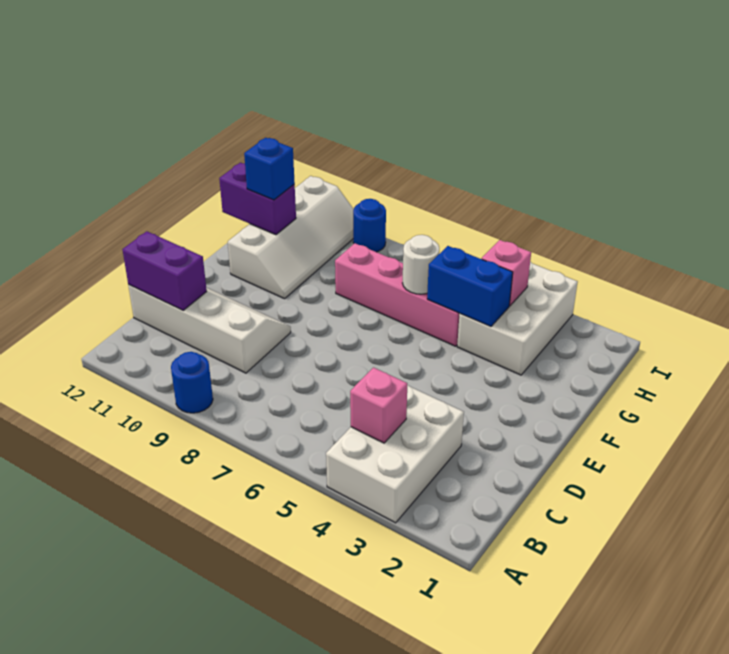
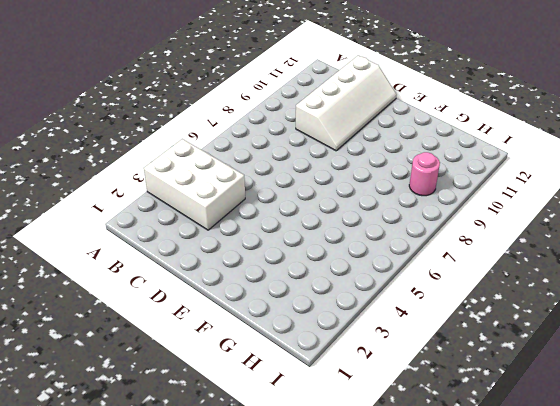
pink round brick H9 level 1 -> none
none -> blue round brick A9 level 1
none -> white slope F10:I11 level 1 top 11
none -> white brick G3:I4 level 1

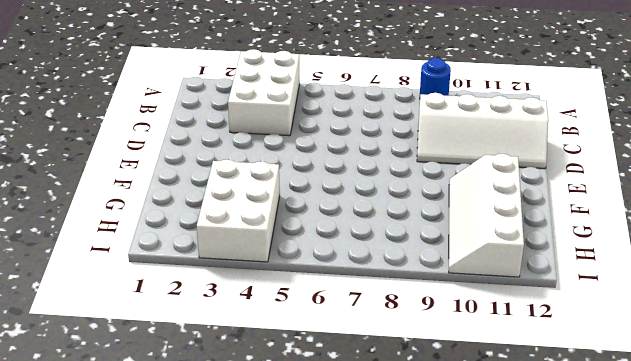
none -> pink brick G5:G8 level 1
none -> blue round brick I9 level 1
none -> pink brick B4 level 2

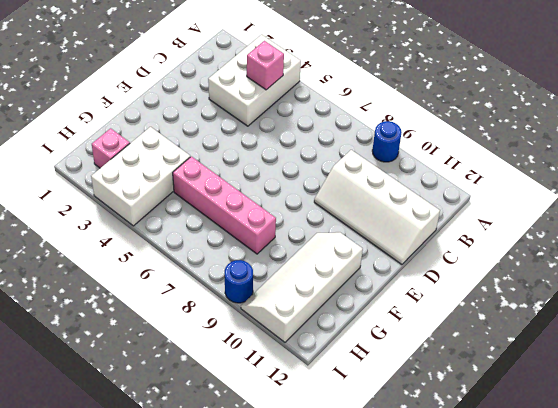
pink brick H2 level 1 -> pink brick H4 level 2
none -> purple brick C11:C12 level 2
none -> blue brick G4:G5 level 2
none -> white round brick G6 level 2

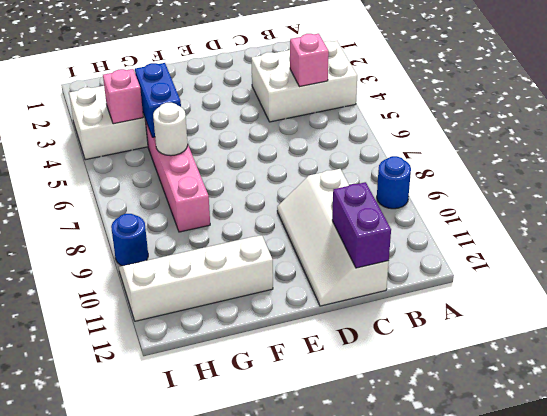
none -> purple brick G11:G12 level 2
none -> blue brick G11 level 3

